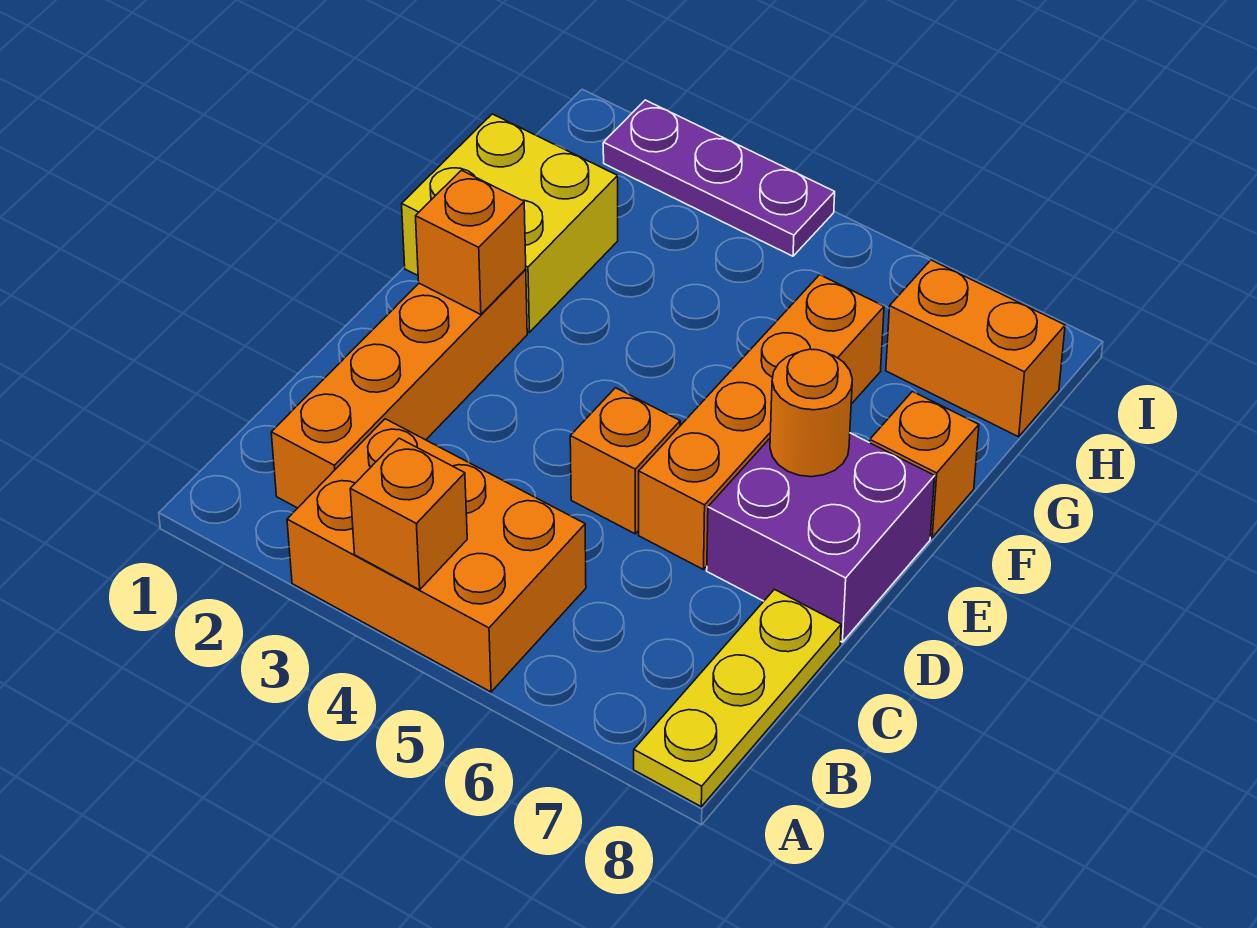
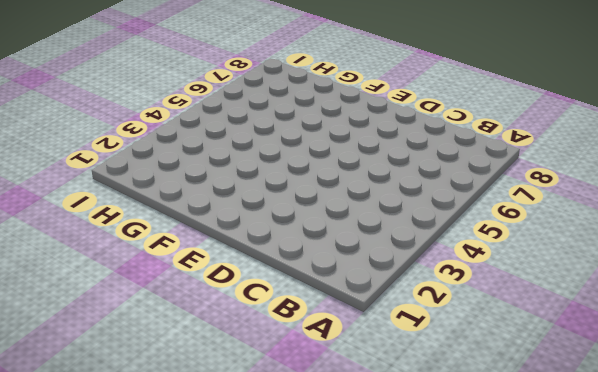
none -> orange brick A3:B5 level 1
none -> yellow plate A8:C8 level 1
none -> orange brick B2:E2 level 1

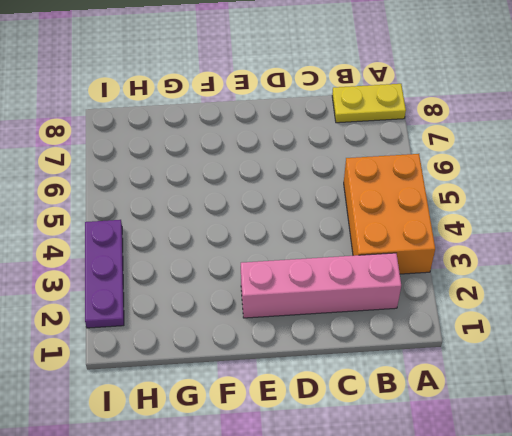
yellow plate A8:B8 level 1 -> yellow plate A8:C8 level 1
pink brick B2:E2 level 1 -> orange brick B2:E2 level 1
none -> orange brick D5 level 1
none -> orange brick D6:G6 level 1
none -> purple brick D7:E8 level 1

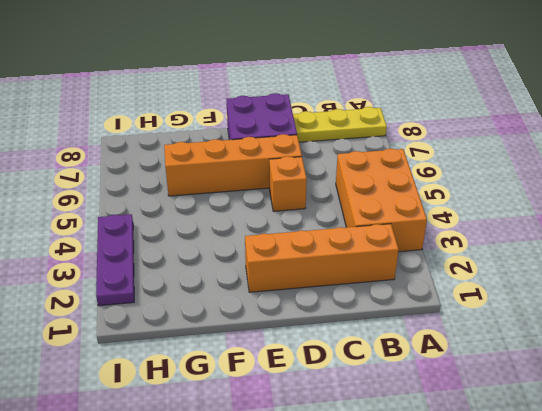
none -> yellow brick F1:G2 level 1
none -> orange brick F8 level 1
none -> orange brick H7:H8 level 1

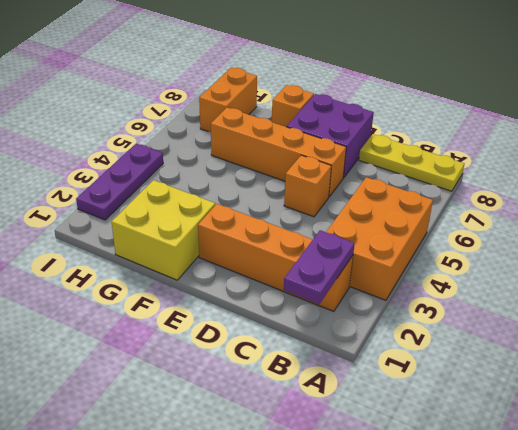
purple plate B1:B2 level 2 -> none
none -> orange brick A4 level 2
none -> orange brick E2 level 2
none -> orange round brick E7 level 2

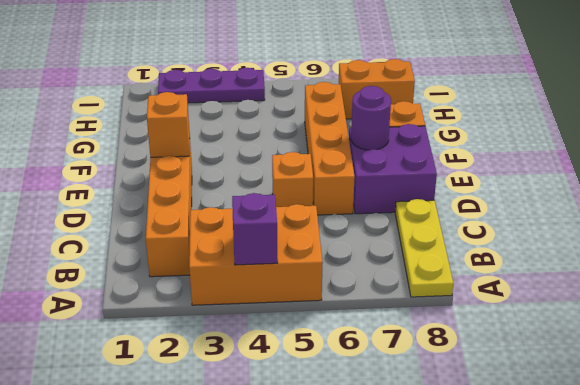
purple brick A4 level 2 -> orange brick A4 level 2
purple round brick E7 level 2 -> orange round brick E7 level 2
none -> yellow brick F1:G2 level 1

